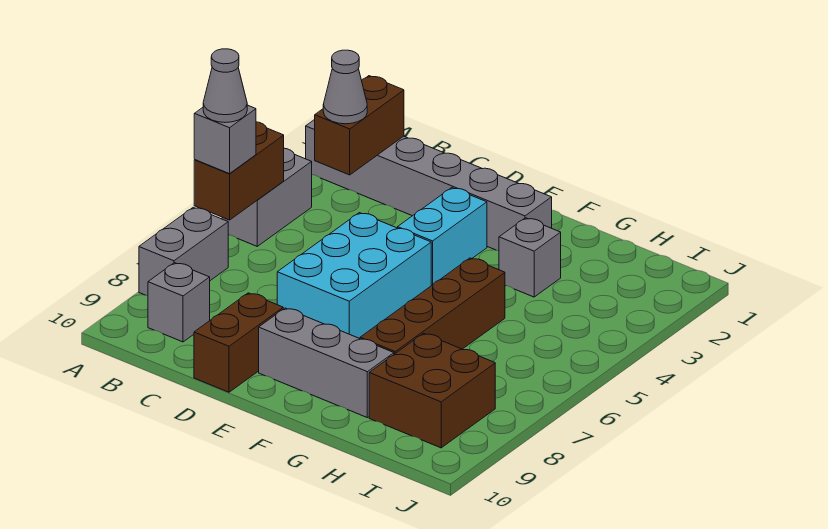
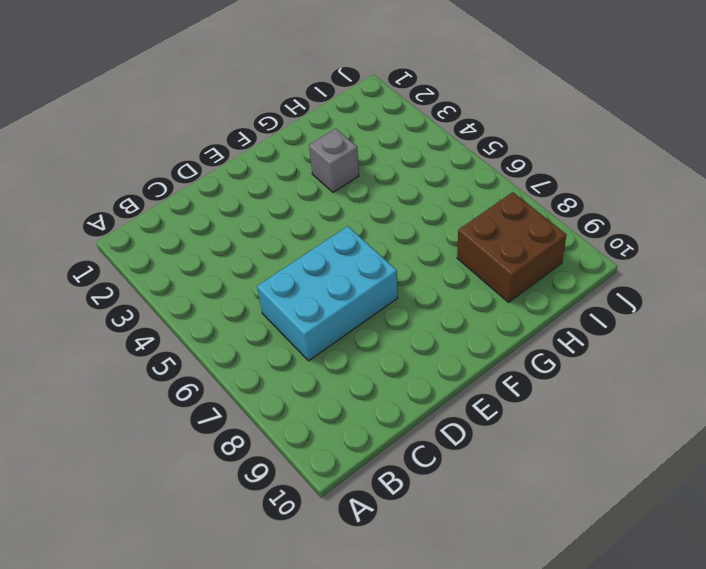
cyan brick C6:E7 level 1 -> cyan brick D5:E7 level 1
none -> grey brick A2:F2 level 1
none -> grey brick A4:A5 level 1
none -> grey brick A7:A8 level 1

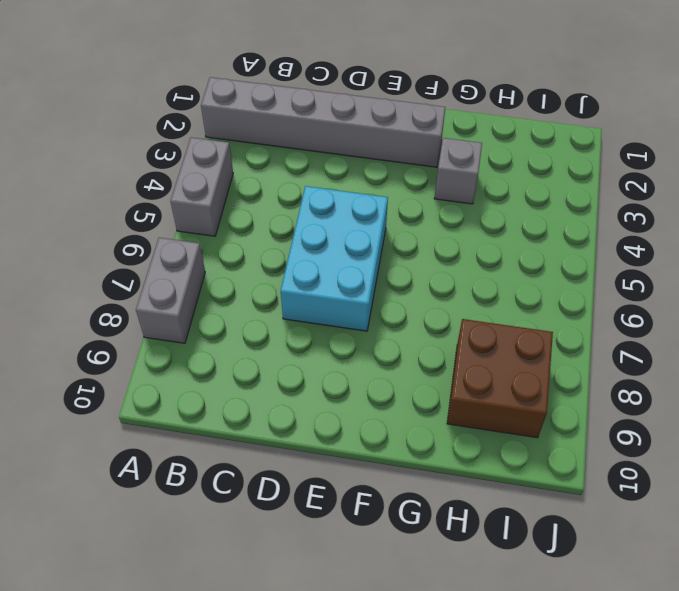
none -> grey brick B9 level 1
none -> brown brick D9:D10 level 1
none -> cyan brick E3:E4 level 1

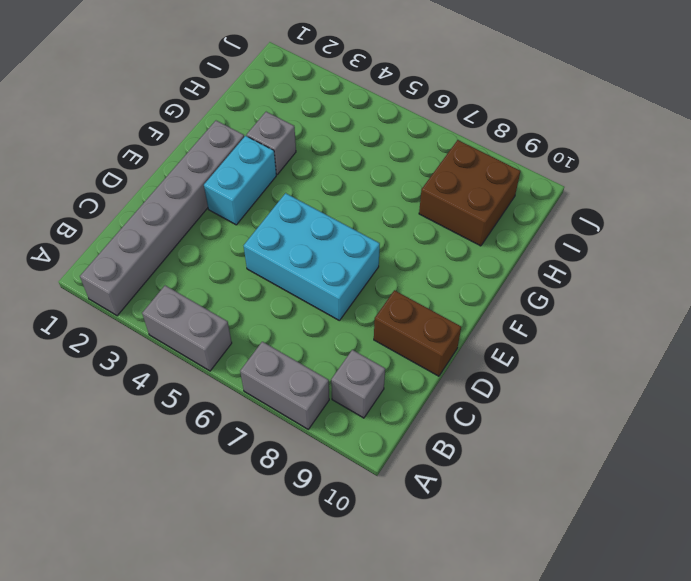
cyan brick E3:F3 level 1 -> cyan brick E3:E4 level 1
none -> grey brick E9:G9 level 1
none -> brown brick G5:G8 level 1
none -> brown brick A5:A6 level 2

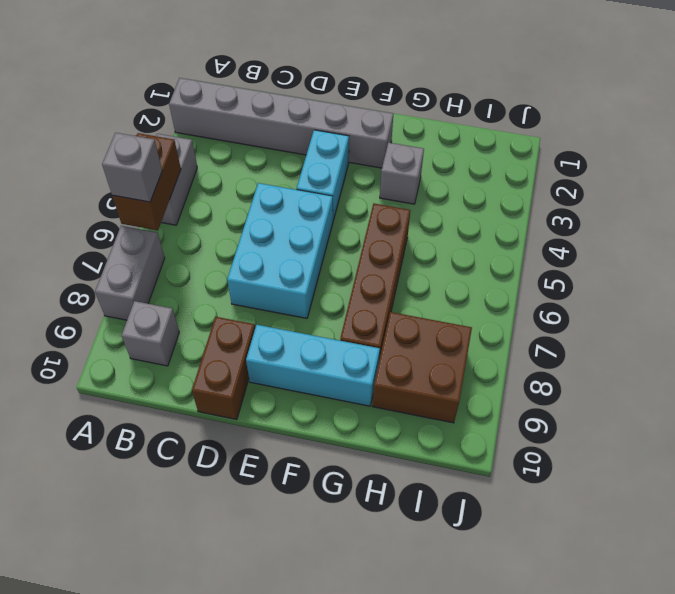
cyan brick E9:G9 level 1 -> grey brick E9:G9 level 1
none -> brown brick B2:B3 level 2
none -> grey cone B3 level 3
none -> grey cone A6 level 4

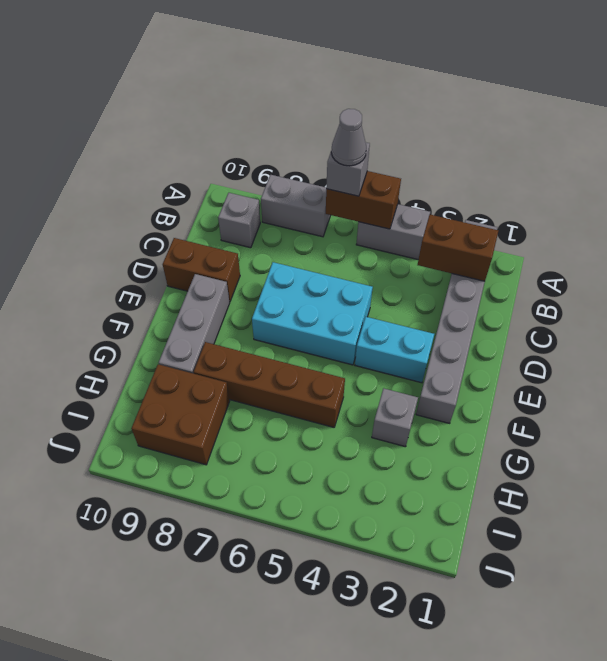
none -> grey cone B3 level 3

